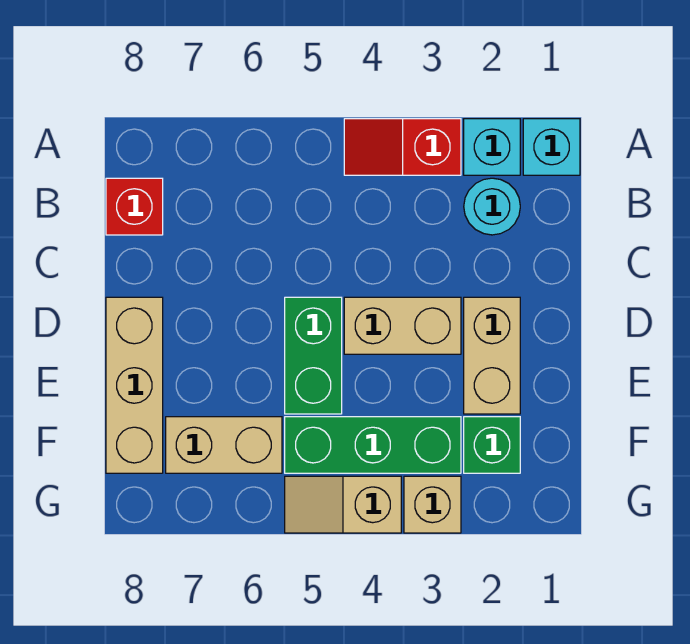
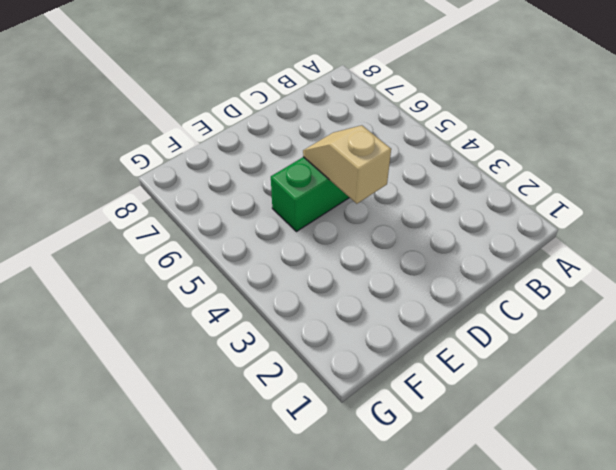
tan slope D4:D5 level 2 top 4 -> tan slope G4:G5 level 1 top 4
none -> cyan brick A1 level 1
none -> cyan brick A2 level 1
none -> red slope A3:A4 level 1 top 3

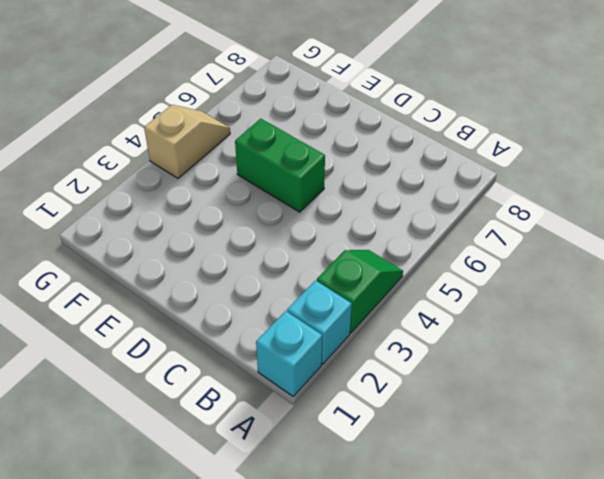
green slope A3:A4 level 1 top 3 -> red slope A3:A4 level 1 top 3
none -> cyan round brick B2 level 1
none -> red brick B8 level 1
none -> tan brick D2:E2 level 1

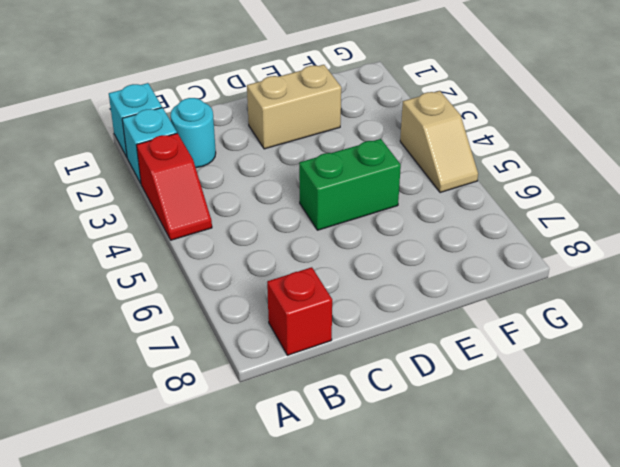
none -> tan brick D3:D4 level 1
none -> tan brick D8:F8 level 1
none -> green brick F2 level 1

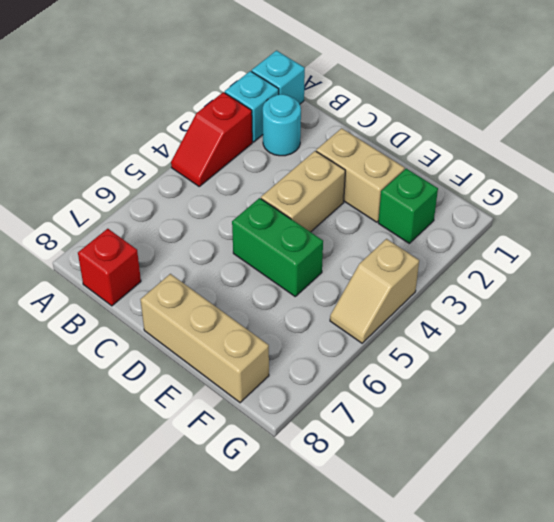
none -> green brick F3:F5 level 1
none -> tan brick F6:F7 level 1
none -> tan brick G3 level 1

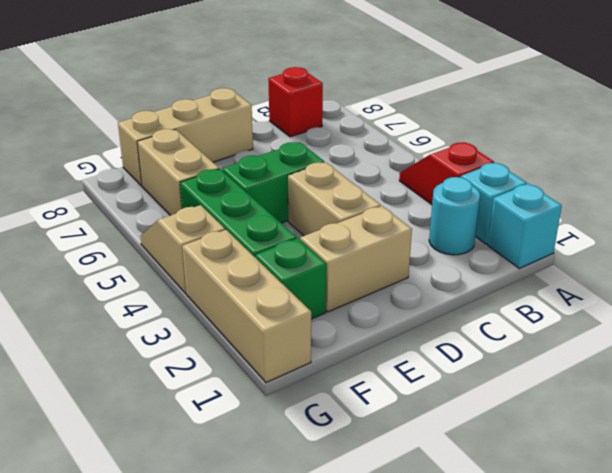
tan brick G1:G3 level 1 -> tan brick G3 level 1

